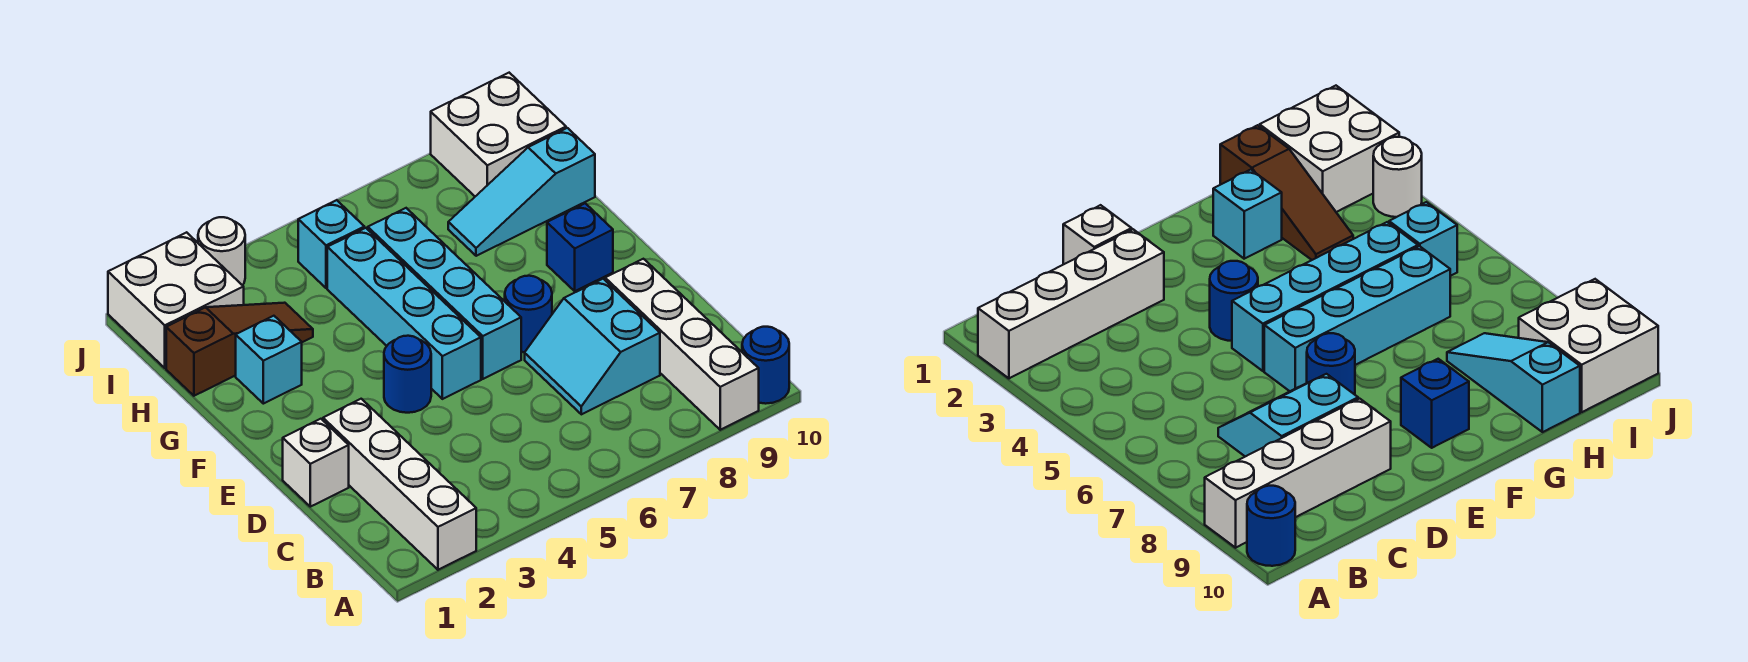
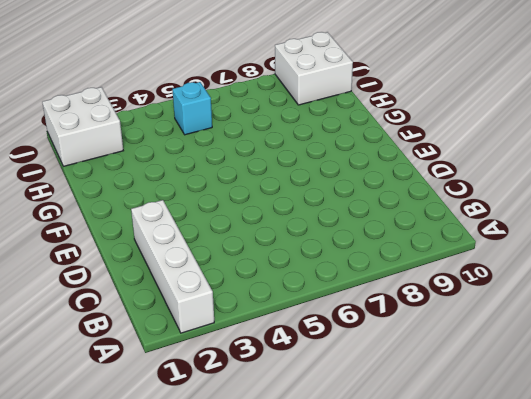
none -> white brick A9:D9 level 1
none -> blue round brick A10 level 1
none -> cyan slope C7:D8 level 1 top 8

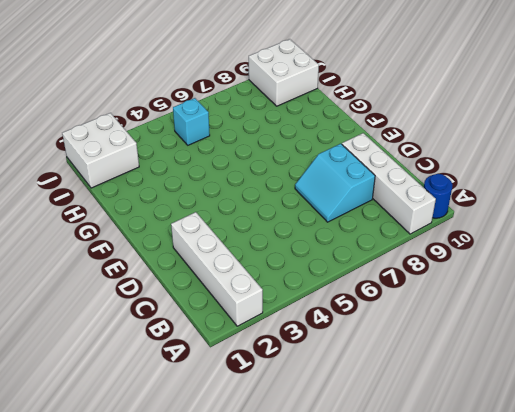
none -> white brick D1 level 1
none -> blue round brick E4 level 1
none -> cyan brick E5:H5 level 1

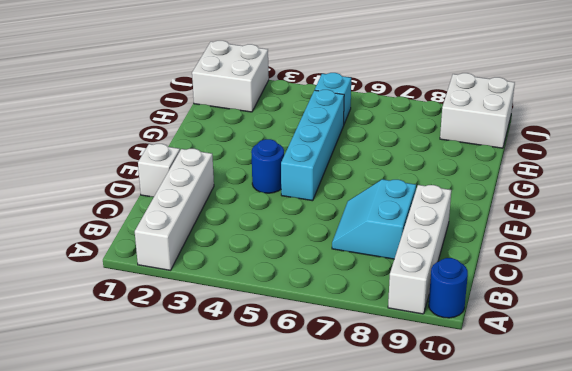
none -> cyan brick E6:H6 level 1
none -> blue round brick E7 level 1
none -> blue brick F9 level 1

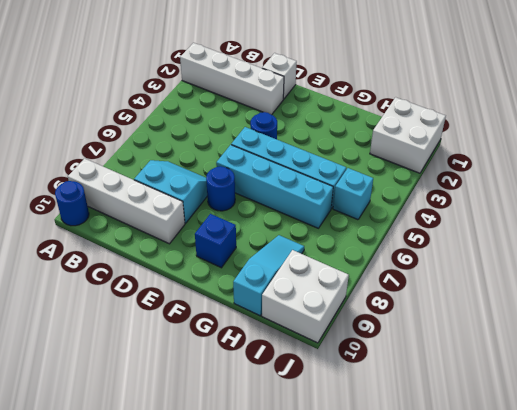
none -> cyan brick G2 level 1
none -> brown slope H1:H3 level 1 top 1
none -> white round brick J3 level 1

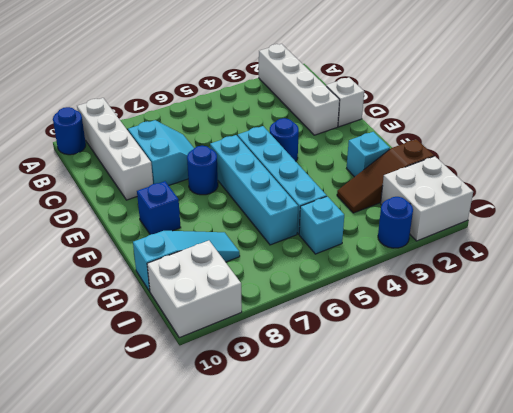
blue round brick J3 level 1 -> white round brick J3 level 1

